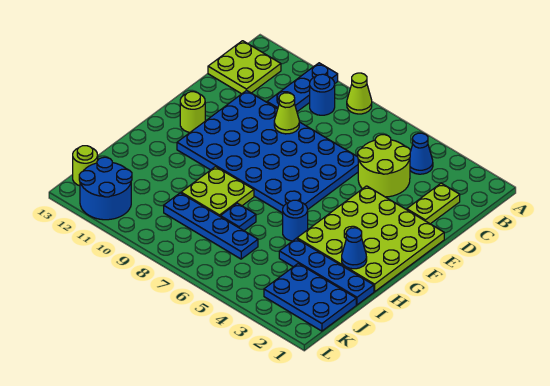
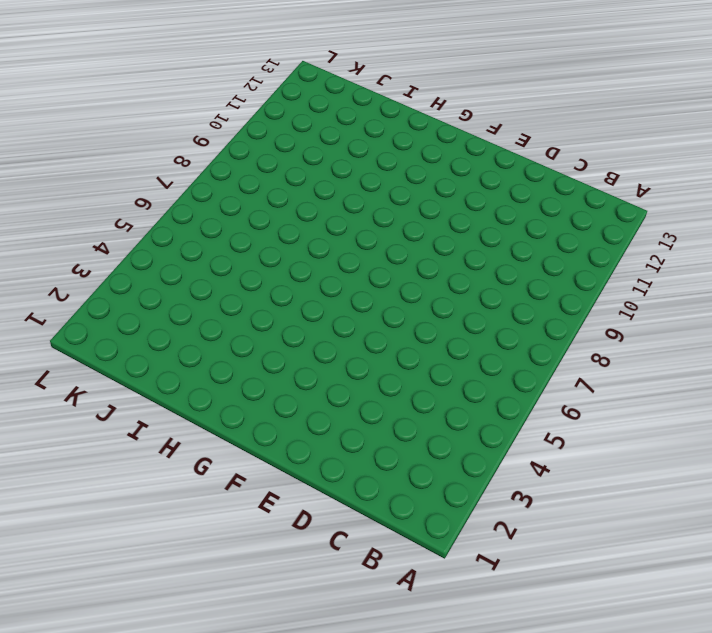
none -> lime cone A8 level 1
none -> blue plate A10:C10 level 1
none -> blue cone B4 level 1

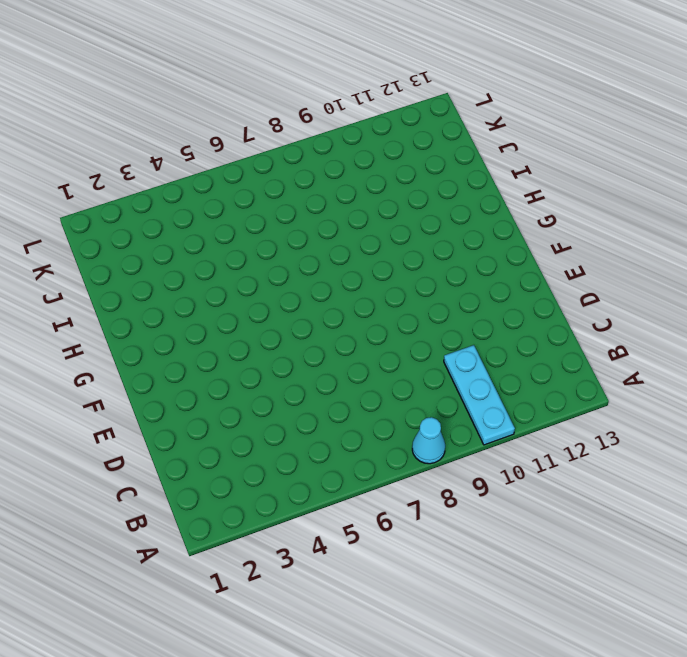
cyan cone A8 level 1 -> lime cone A8 level 1
cyan plate A10:C10 level 1 -> blue plate A10:C10 level 1
none -> blue cone B4 level 1
none -> blue round brick B9 level 1
none -> lime plate B12:C13 level 1

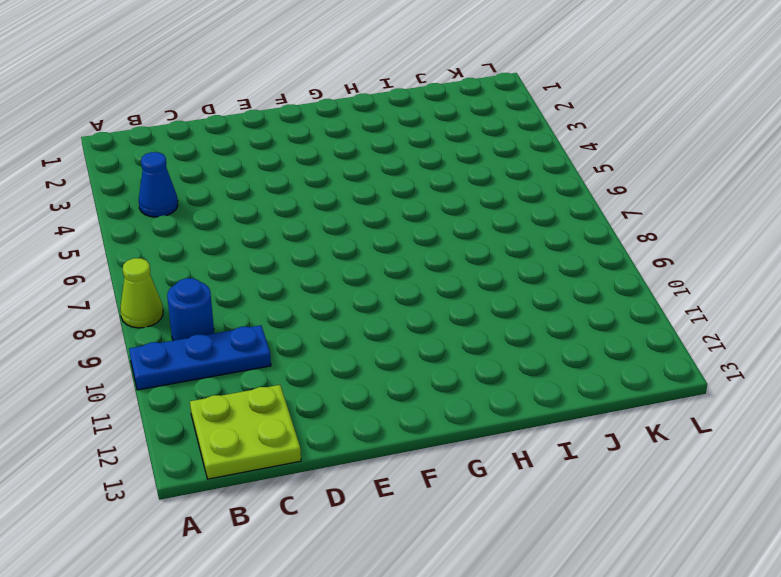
none -> lime plate C2:D2 level 1
none -> lime round brick C4:D5 level 1
none -> blue plate D6:G11 level 1

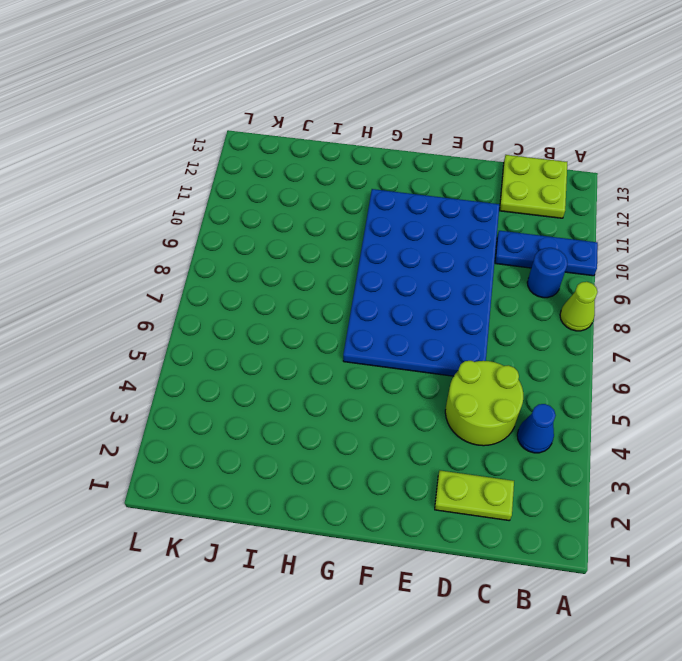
none -> lime plate E1:H4 level 1
none -> lime round brick F12 level 1
none -> blue round brick H5 level 1

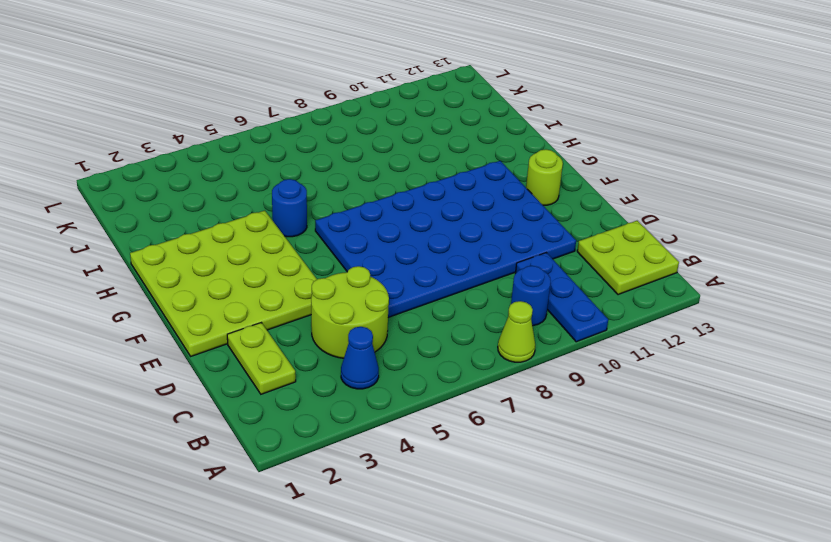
none -> lime plate H8:I9 level 1
none -> blue plate I1:I4 level 1
none -> blue plate I7 level 1

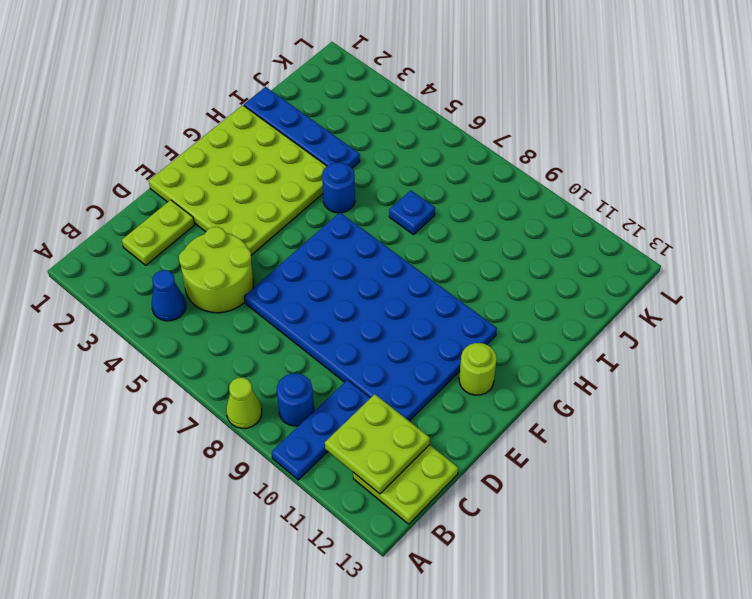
lime plate B11:C12 level 2 -> lime plate H8:I9 level 1
none -> blue plate J1:K3 level 1
none -> blue plate J6:J9 level 1
none -> blue round brick K11:L12 level 1

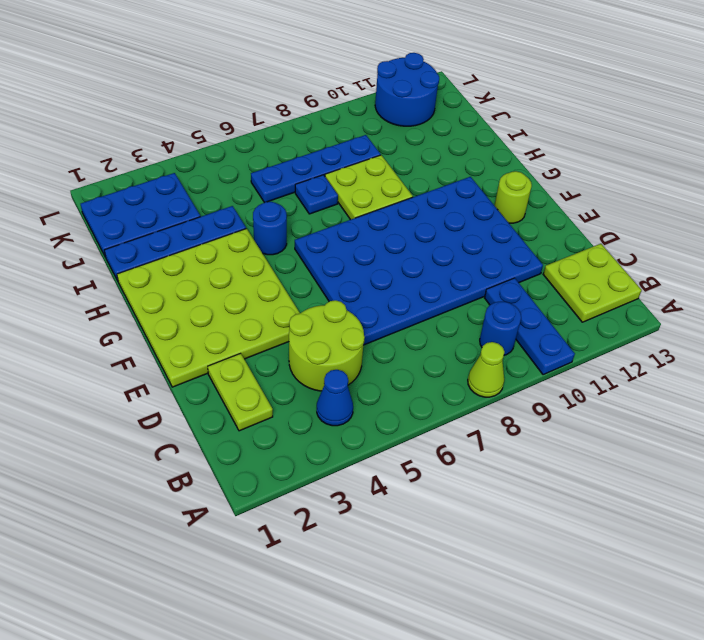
none -> lime round brick K13 level 1
none -> lime cone D9 level 2
none -> blue cone H2 level 2

